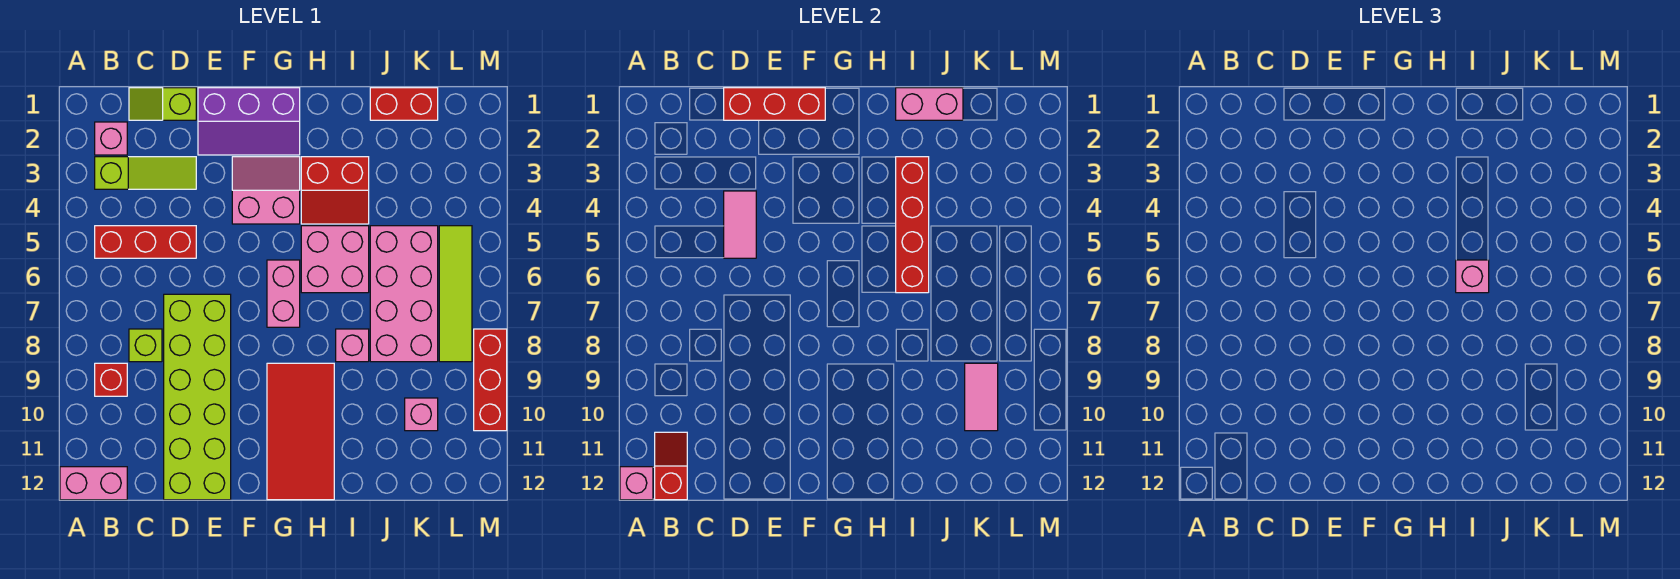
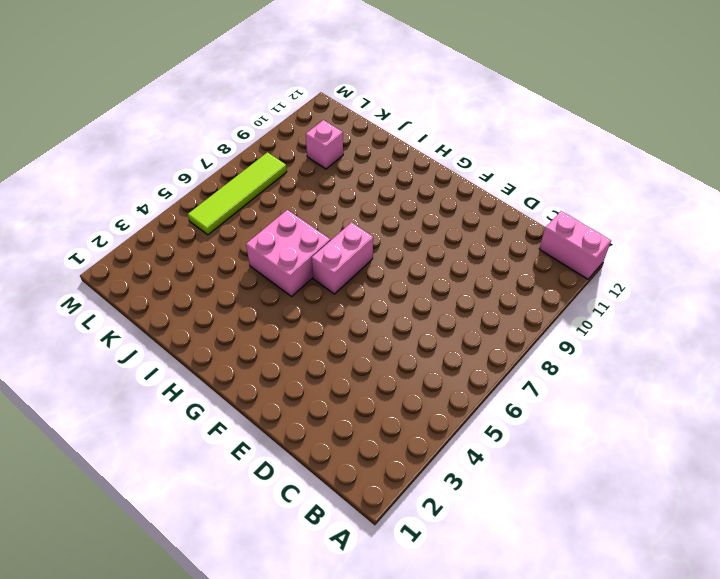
none -> pink brick B2 level 1
none -> lime slope B3:D3 level 1 top B
none -> red brick B5:D5 level 1

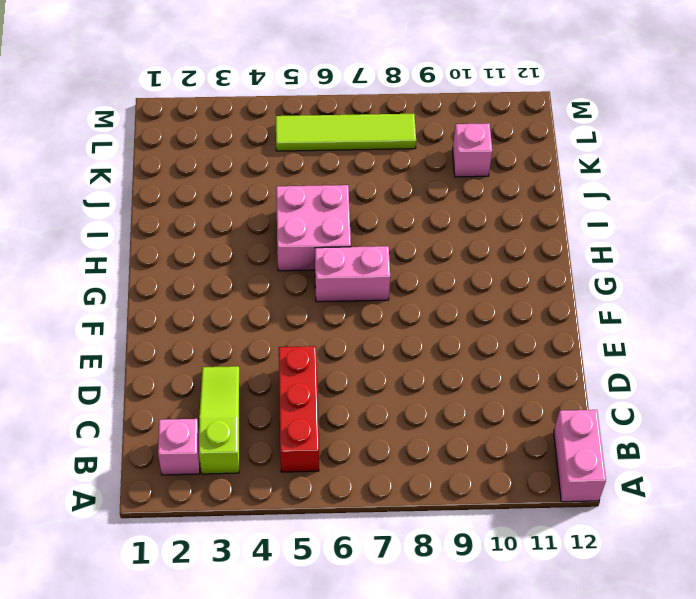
none -> red brick B9 level 1
none -> lime slope C1:D1 level 1 top D
none -> lime brick C8 level 1

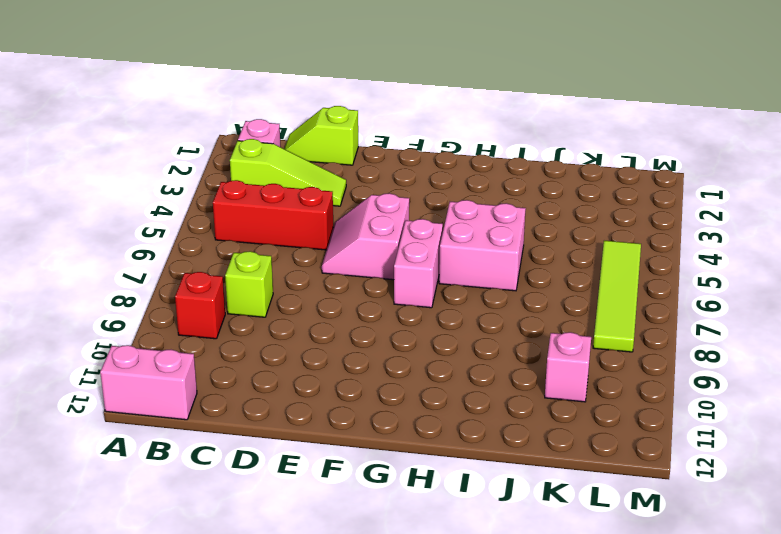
pink slope E5:F6 level 1 top F -> pink slope F3:G4 level 1 top 4
none -> lime brick D7:E12 level 1
none -> purple slope E1:G2 level 1 top 1
none -> red tile G9:H12 level 1

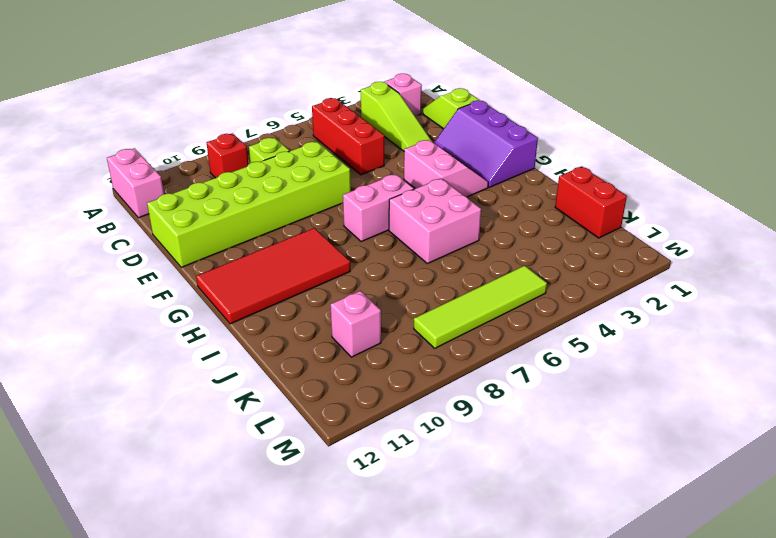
none -> red slope H3:I4 level 1 top 3
none -> pink brick I8 level 1
none -> pink brick J5:K8 level 1

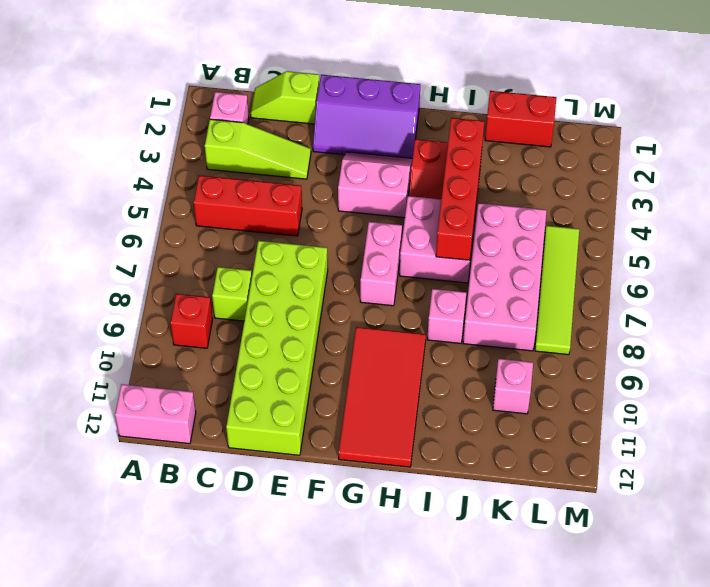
none -> red brick M8:M10 level 1
none -> pink brick A12 level 2
none -> red slope B11:B12 level 2 top 12

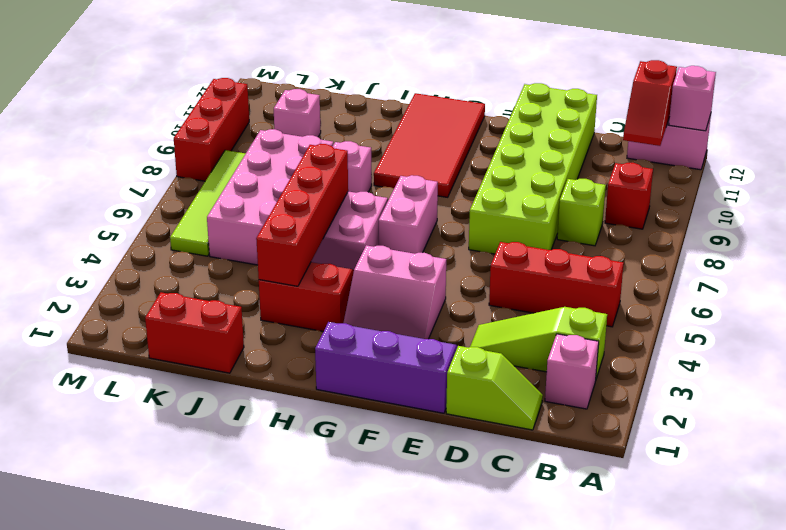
none -> red brick D1:F1 level 2
none -> pink tile D4:D5 level 2
none -> pink brick I1:J1 level 2

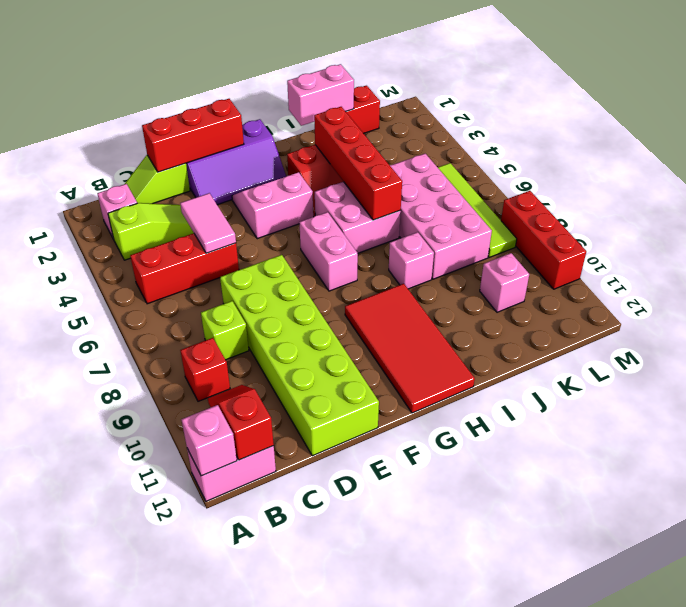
none -> pink tile K9:K10 level 2
none -> pink brick I6 level 3

